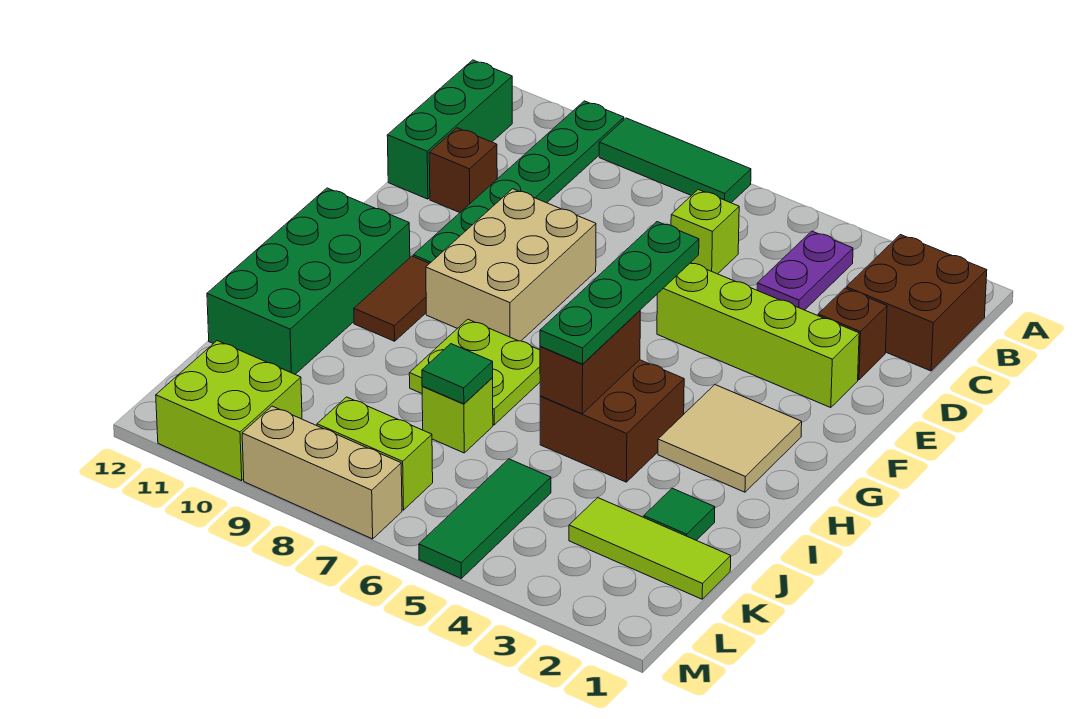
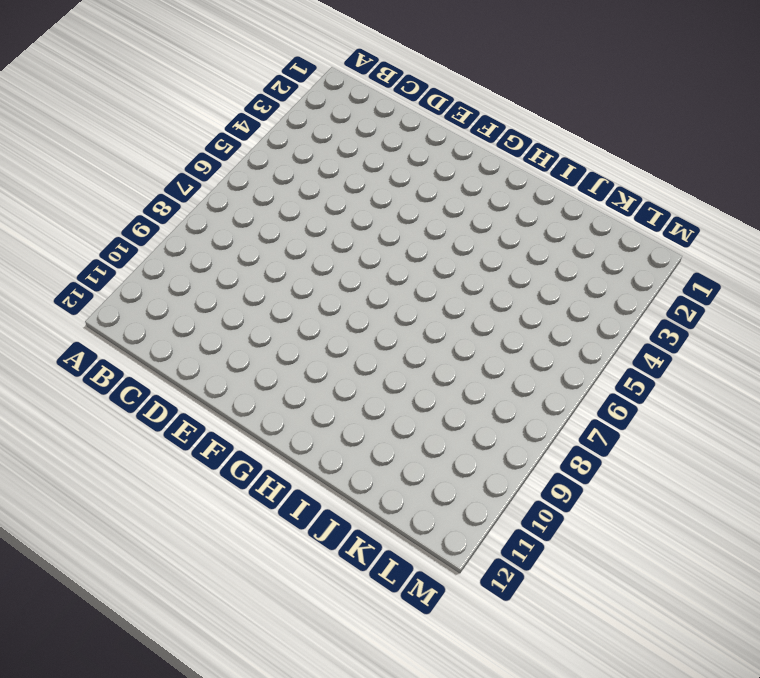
none -> green tile A7:A9 level 1
none -> green plate A10:F10 level 1
none -> brown brick B1:C2 level 1

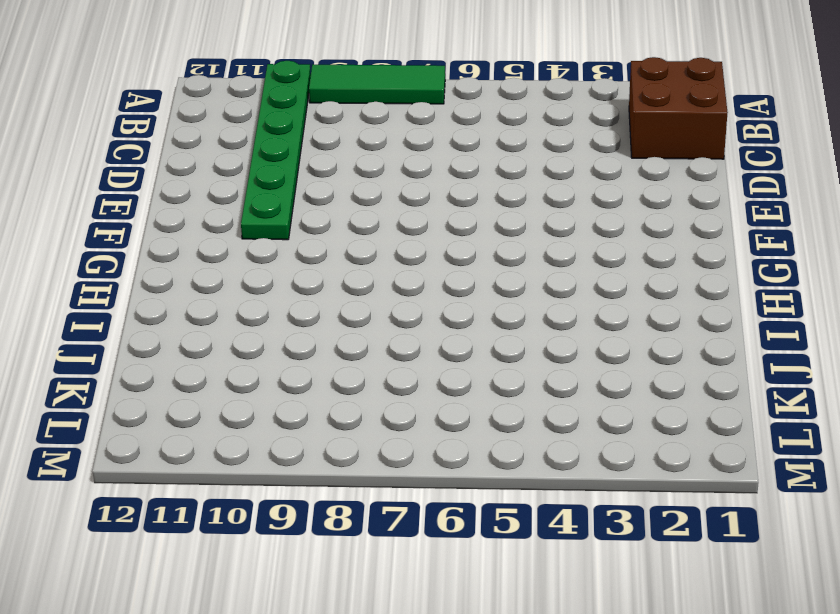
none -> purple plate B4:C4 level 1
none -> green brick B12:D12 level 1
none -> lime brick C6 level 1

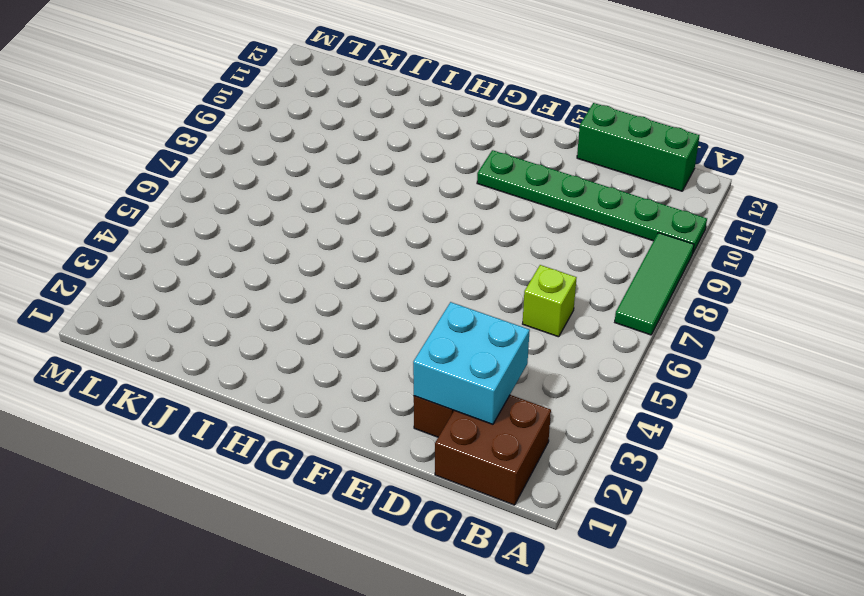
cyan brick C2:D3 level 2 -> none
none -> purple plate B4:C4 level 1
none -> brown brick D11 level 1
none -> lime brick E2:E5 level 1

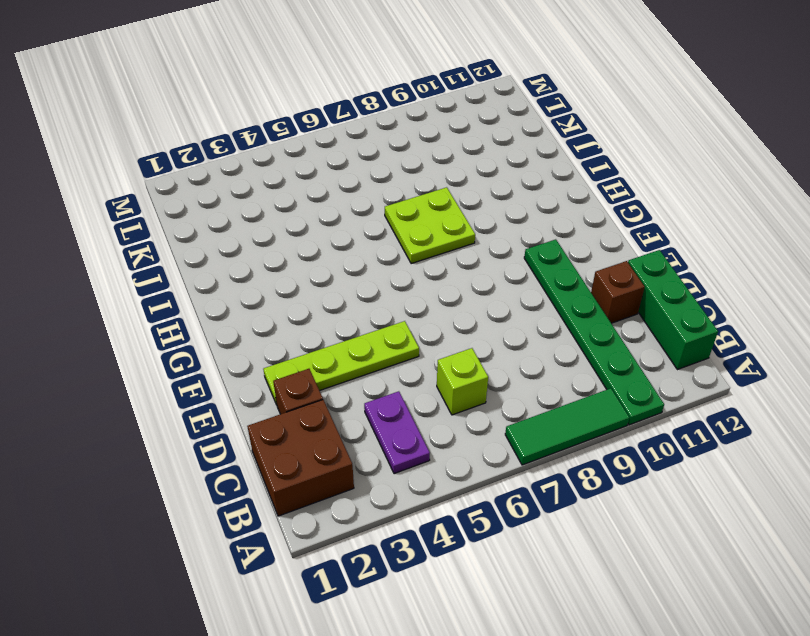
lime plate E2:E5 level 1 -> lime brick E2:E5 level 1
none -> tan brick E8:G9 level 1
none -> tan tile G2:H3 level 1
none -> brown tile G10:H10 level 1

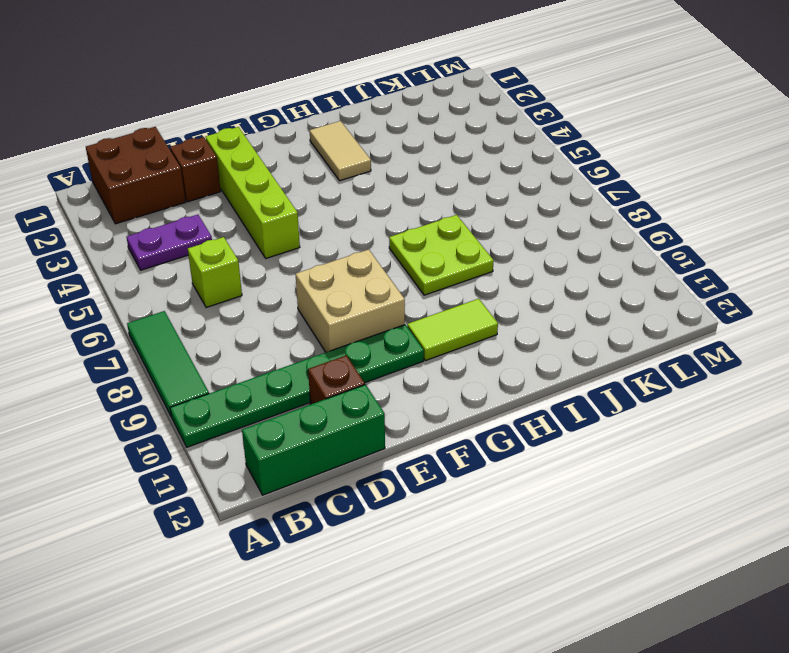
tan brick E8:F9 level 1 -> tan brick E8:G9 level 1
lime tile G10:H10 level 1 -> brown tile G10:H10 level 1
tan tile H2:H3 level 1 -> tan tile G2:H3 level 1
none -> green brick G11:J12 level 1
none -> brown brick H4:I5 level 1
none -> green tile J2 level 1

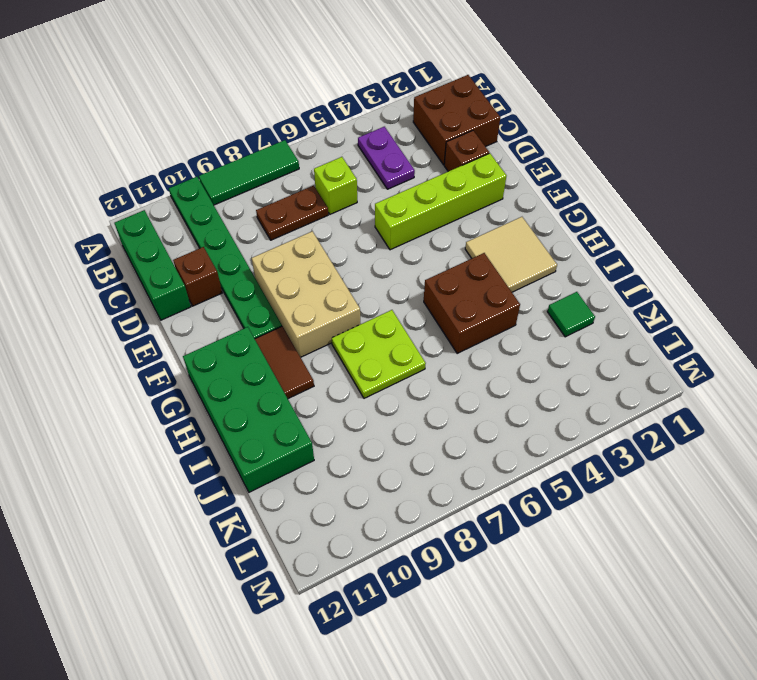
brown plate C7:C8 level 1 -> none
none -> lime brick J7 level 1
none -> lime tile K1:K3 level 1
none -> green tile K5:M5 level 1

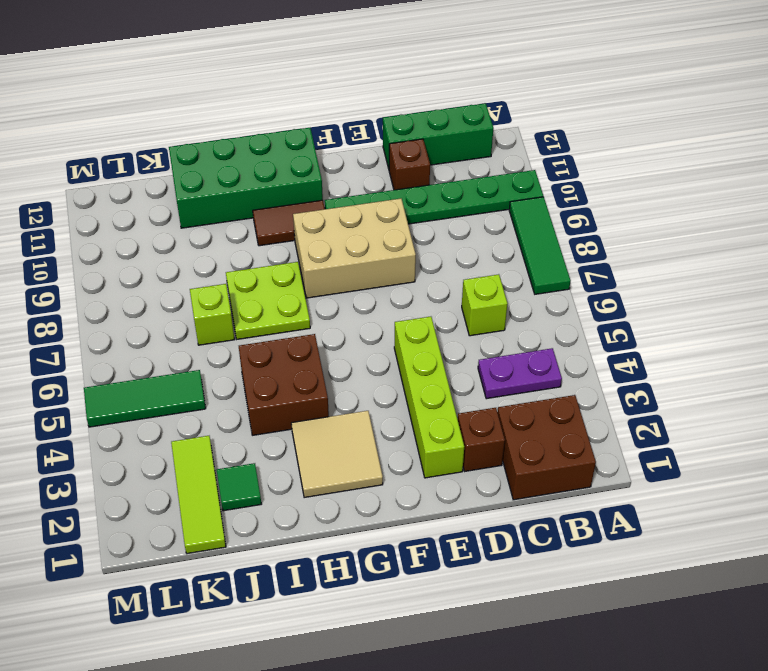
none -> lime brick L7:L8 level 1
none -> lime brick L10:M11 level 1
none -> tan brick M7:M9 level 1

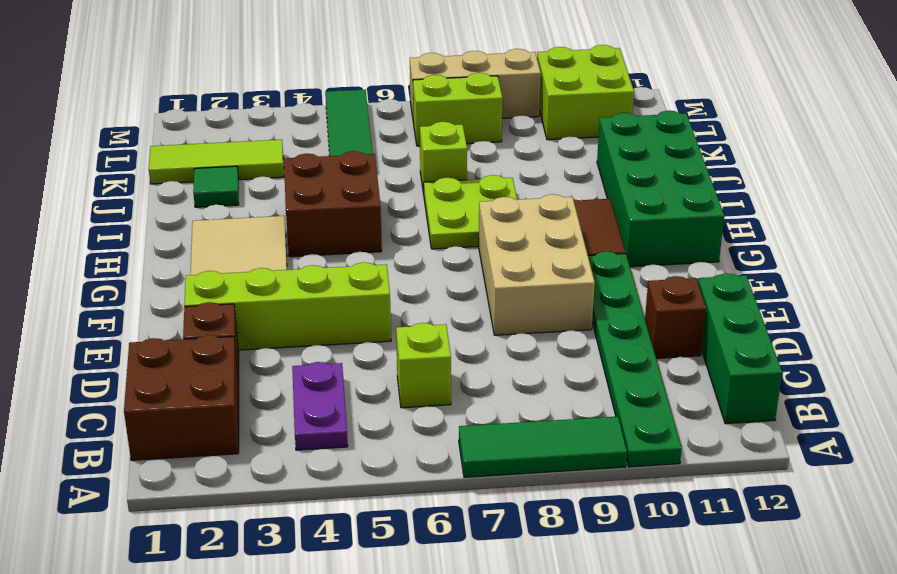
none -> brown brick H5:I5 level 2
none -> green tile J7 level 2
none -> green plate F5:I5 level 3

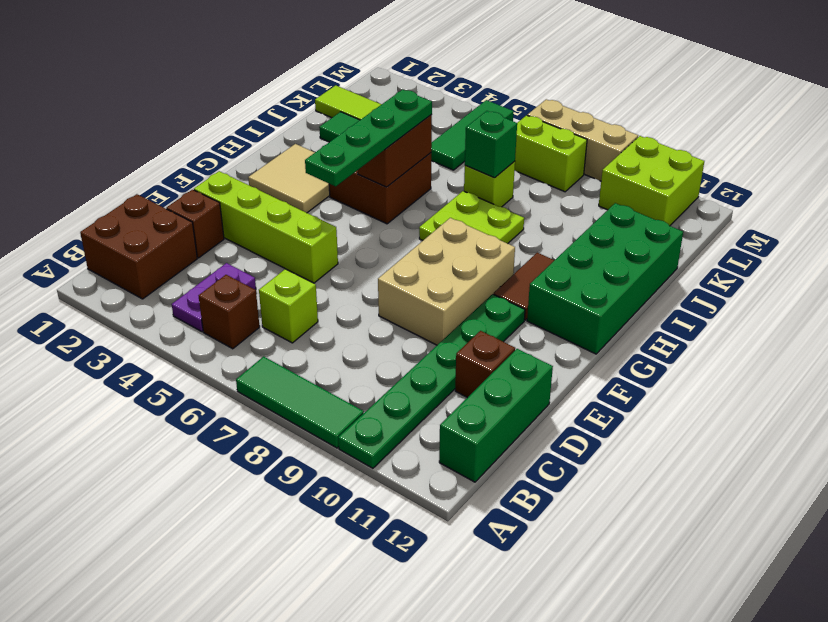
brown brick B5 level 1 -> none
green brick J7 level 2 -> green tile J7 level 2

